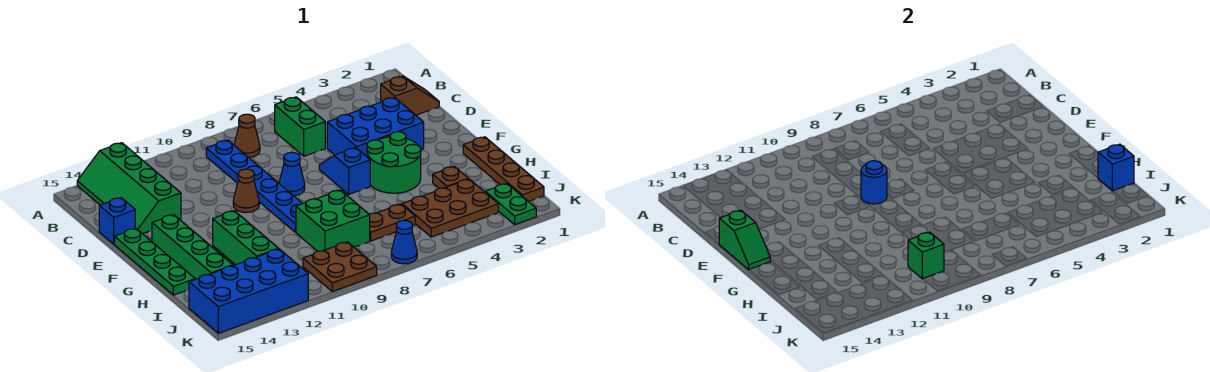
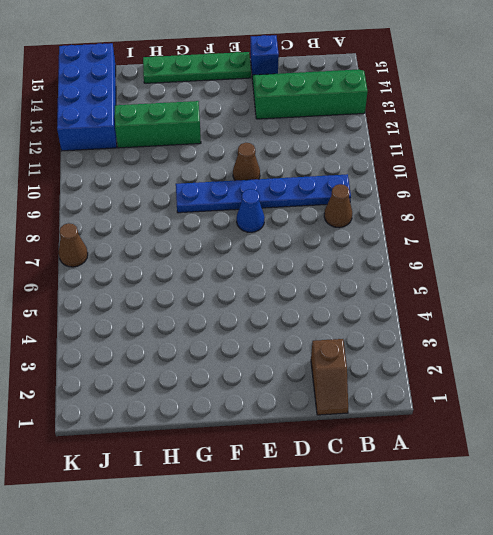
brown cone K7 level 1 -> blue cone K7 level 1
none -> green brick B6:C6 level 1
none -> blue brick D3:E5 level 1
none -> blue slope E6:F6 level 1 top F

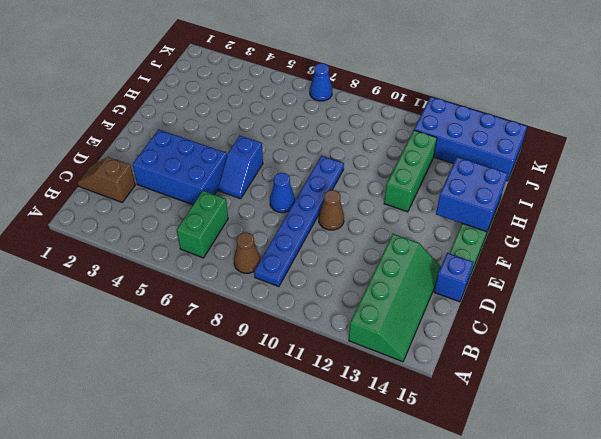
blue brick G14:H15 level 2 -> none
none -> green round brick F4:G5 level 1
none -> green brick F14:I14 level 1
none -> brown plate G1:J1 level 1

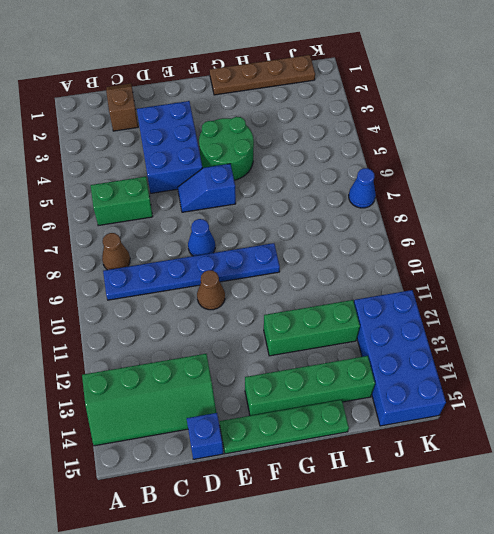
none -> brown plate H3 level 1
none -> green brick H8:I9 level 1
none -> brown plate I3:J5 level 1

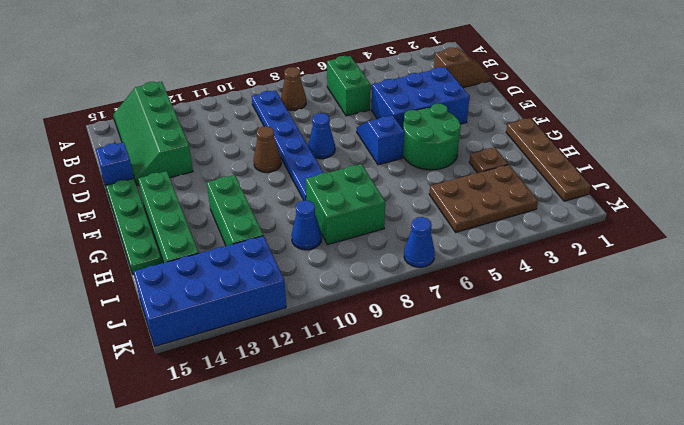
blue cone I10 level 1 -> none
none -> brown plate I6:I7 level 1
none -> green plate J2:K2 level 1
none -> brown plate J9:K10 level 1

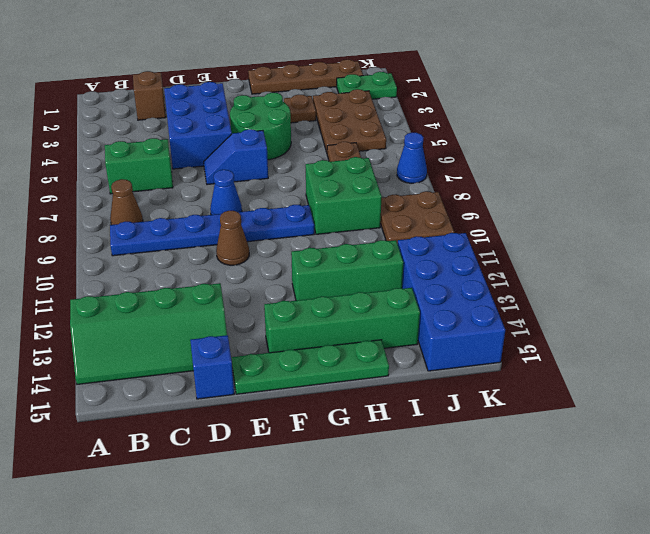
none -> blue round brick E9 level 2
none -> green slope E15:F15 level 2 top E
none -> blue brick I1 level 2

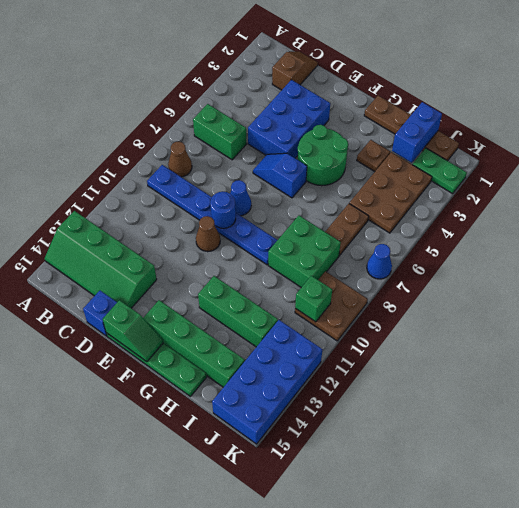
blue brick I1:I2 level 2 -> blue brick I1 level 2

